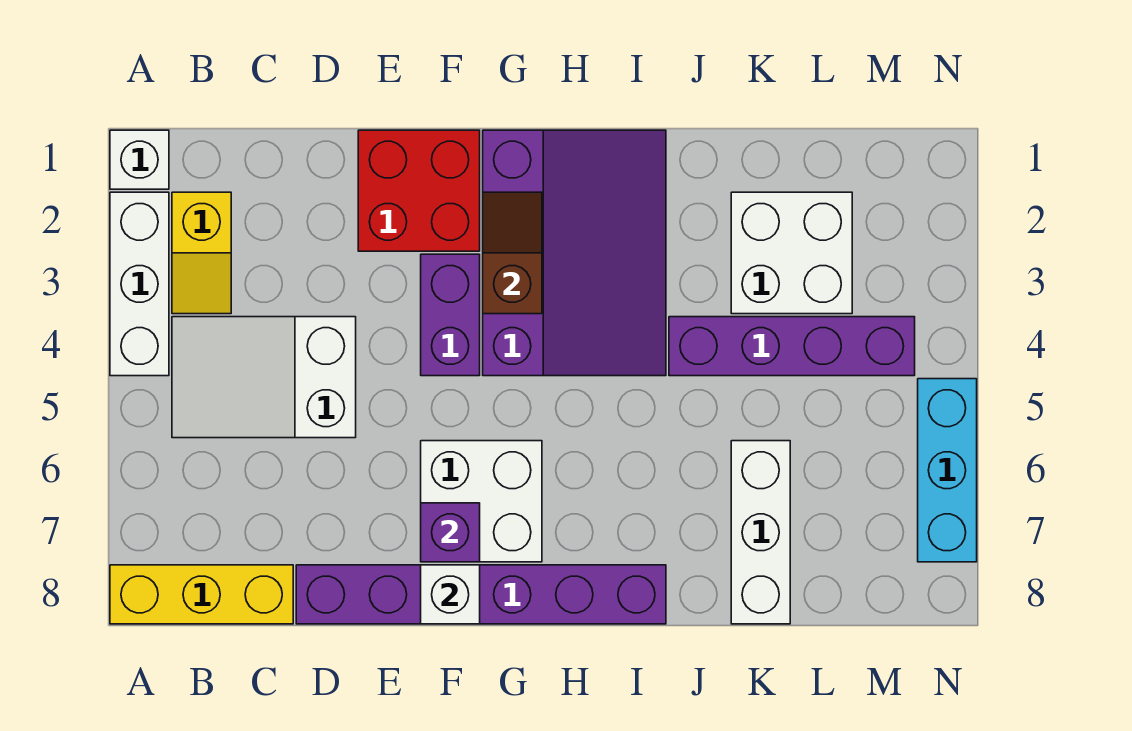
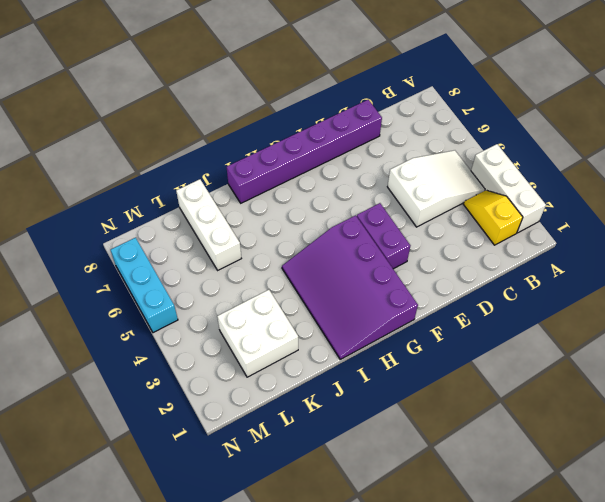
none -> white brick A1 level 1
none -> yellow brick A8:C8 level 1
none -> red brick E1:F2 level 1

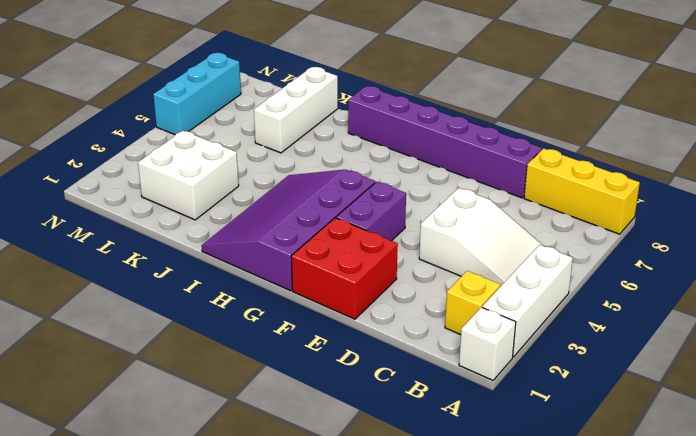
none -> white brick F6:G7 level 1
none -> purple brick J4:M4 level 1
none -> purple brick F7 level 2

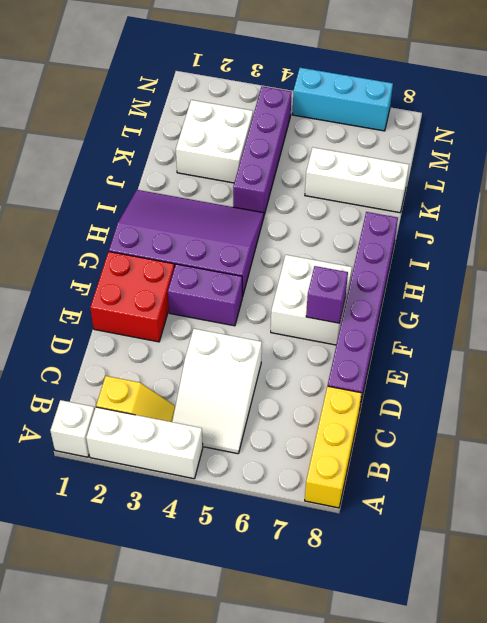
none -> white brick F8 level 2
none -> brown slope G2:G3 level 2 top 3

